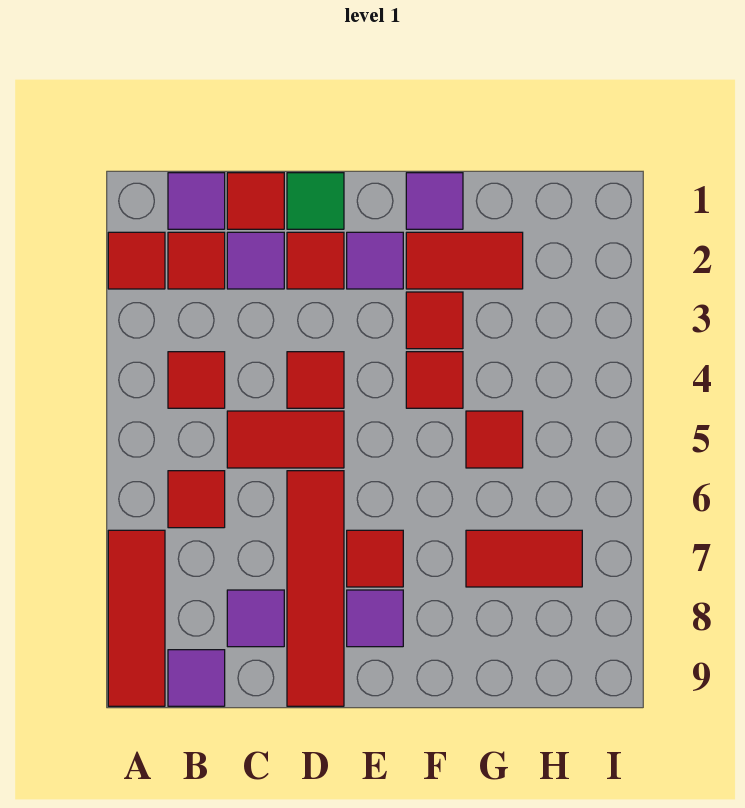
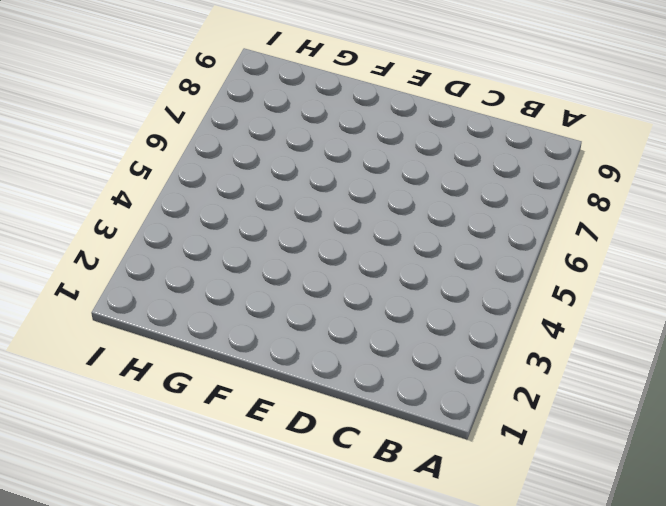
none -> red tile A2 level 1
none -> red tile A7:A9 level 1
none -> purple tile B1 level 1

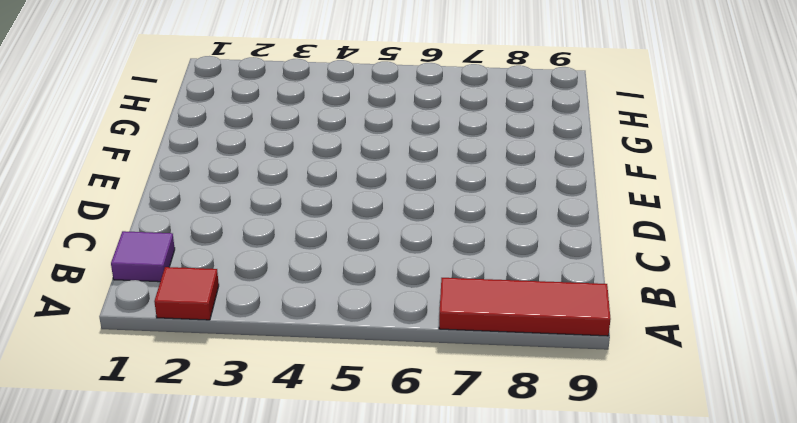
none -> red tile B2 level 1
none -> red tile B4 level 1
none -> red tile B6 level 1

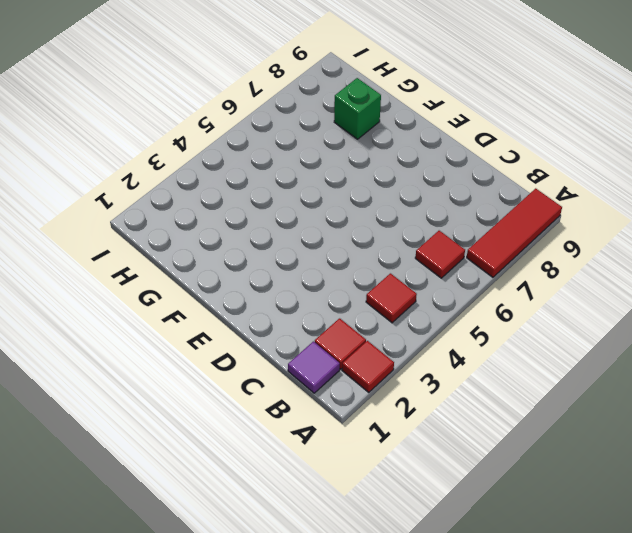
green brick G8 level 1 -> none
none -> purple tile B9 level 1
none -> red tile C1 level 1
none -> purple tile C2 level 1

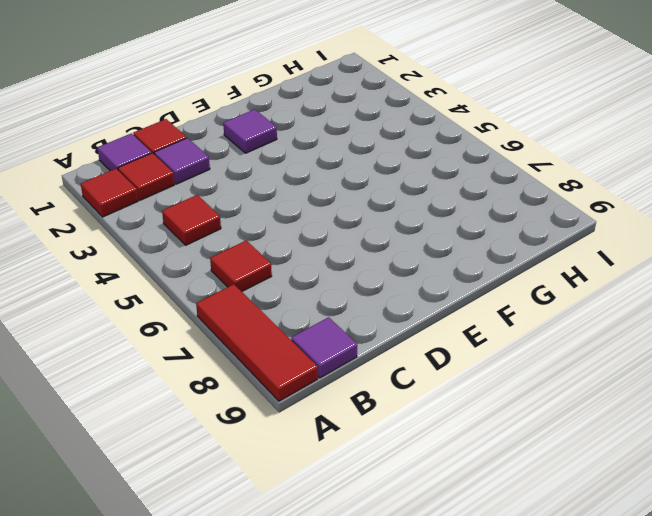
none -> red tile C5:D5 level 1
none -> purple tile C8 level 1
none -> green tile D1 level 1

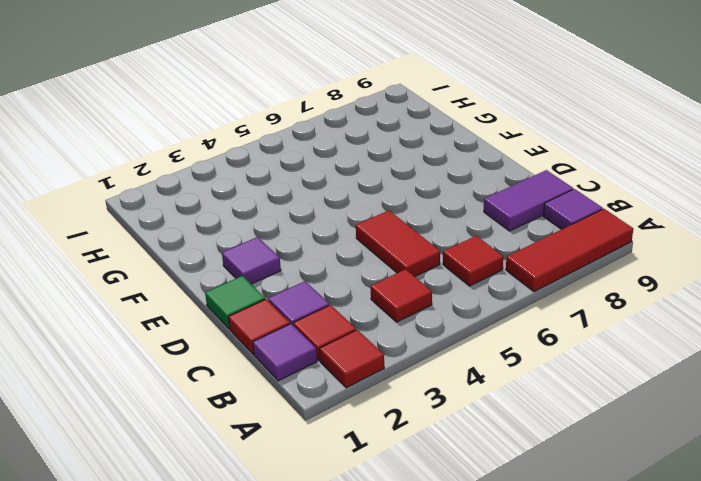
purple tile C8:C9 level 1 -> purple tile C8 level 1
none -> red tile D2 level 1
none -> red tile D4 level 1
none -> red tile D6:D9 level 1

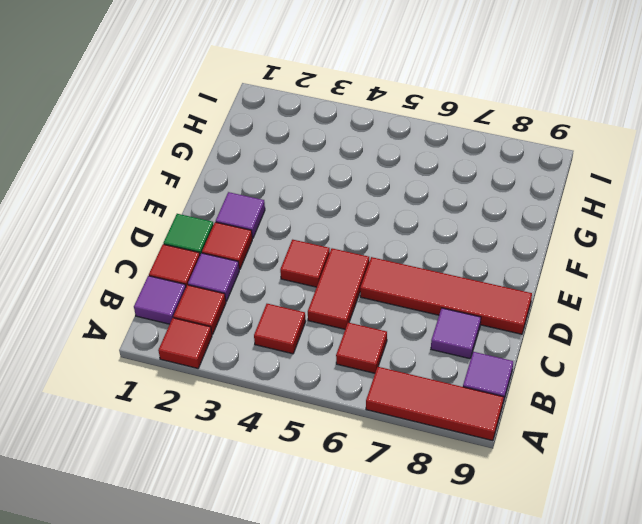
none -> red tile E7 level 1
none -> purple tile E8 level 1
none -> purple tile F1 level 1

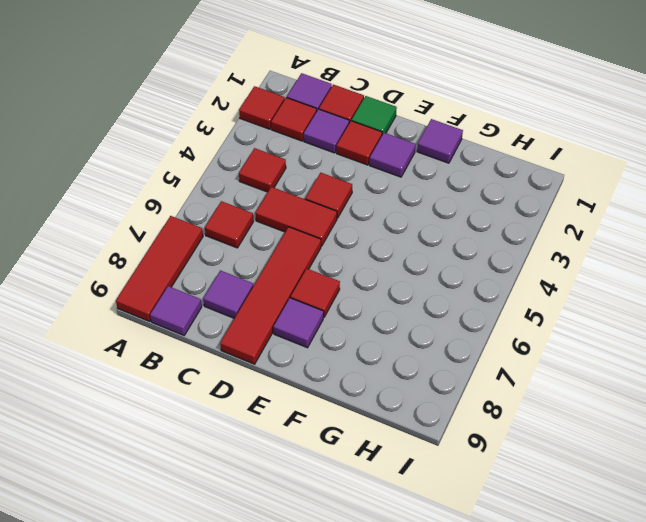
none -> red tile F2:G2 level 1
none -> red tile F3 level 1
none -> red tile F4 level 1

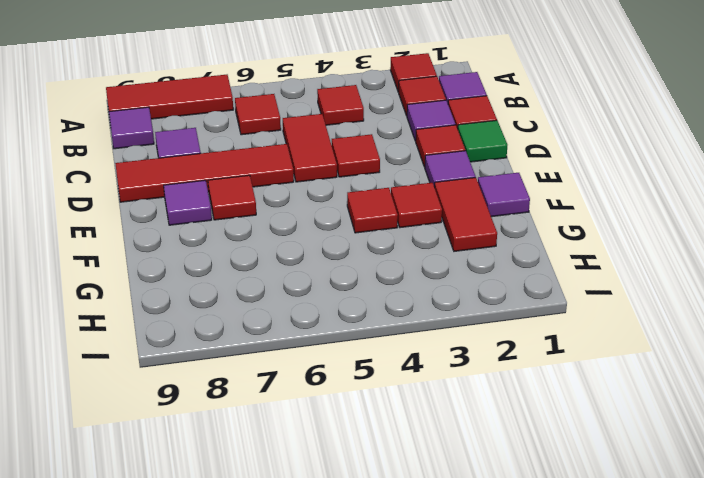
none -> red tile G5 level 1
none -> red tile G7:H7 level 1

